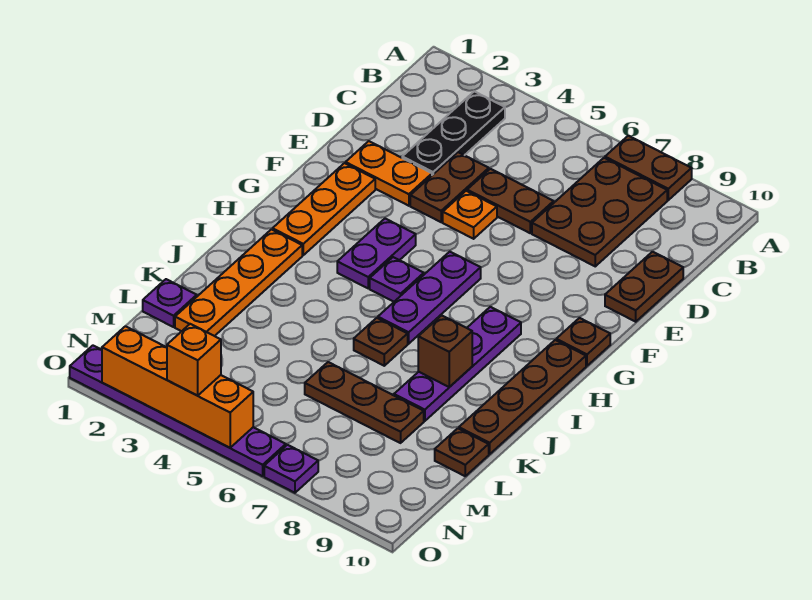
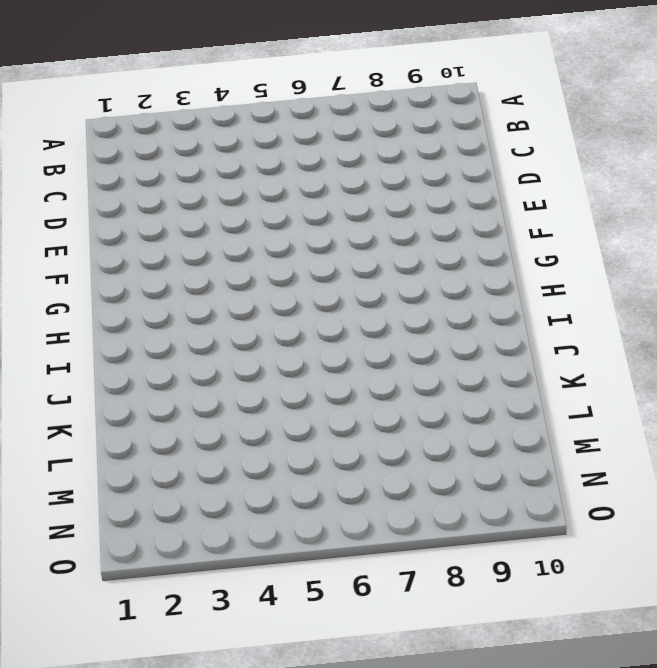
none -> brown plate A7:A8 level 1
none -> black plate B3:D3 level 1
none -> brown plate B7:D8 level 1

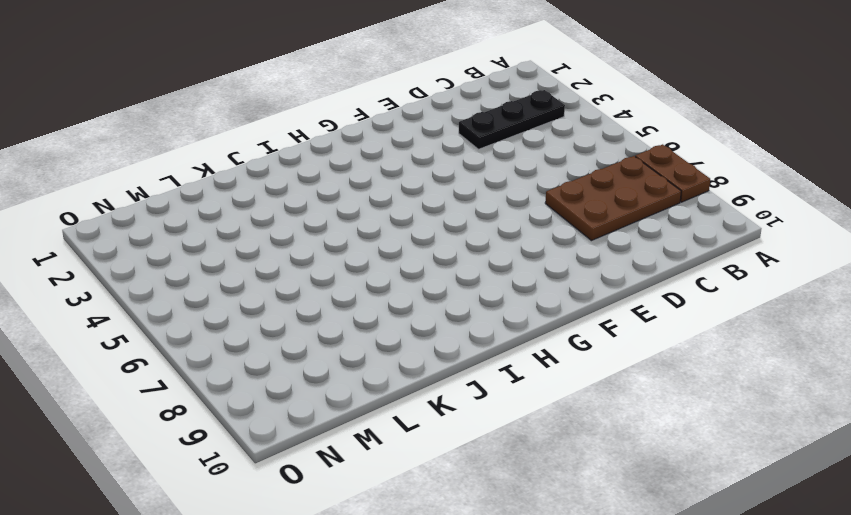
none -> brown plate D4:E4 level 1
none -> brown plate D5:D6 level 1
none -> brown plate D10:E10 level 1

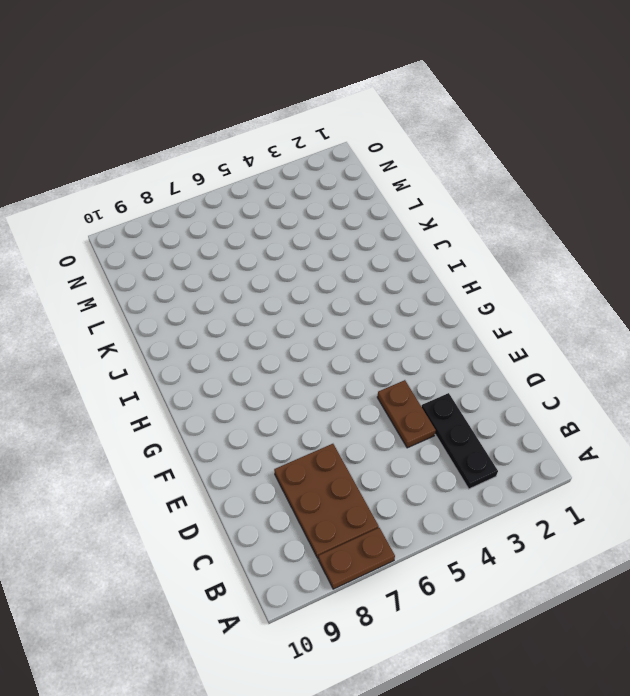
none -> brown plate D5:D6 level 1
none -> brown plate D10:E10 level 1
none -> orange plate E2:E3 level 1

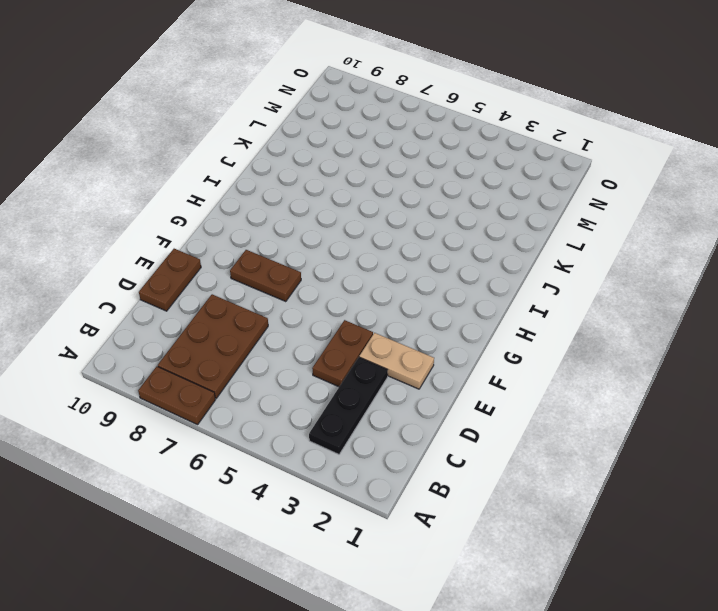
tan plate E2:E3 level 1 -> orange plate E2:E3 level 1
brown plate F7:F8 level 1 -> brown plate D5:D6 level 1
none -> orange plate E5 level 1
none -> orange plate F2:H2 level 1
none -> purple plate G4:H4 level 1

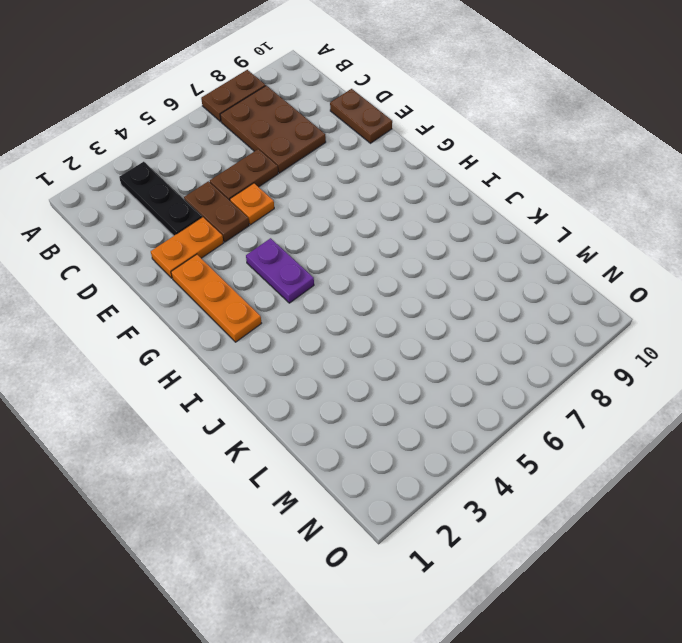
none -> purple plate G6:I6 level 1
none -> brown plate G10 level 1
none -> purple plate H5 level 1

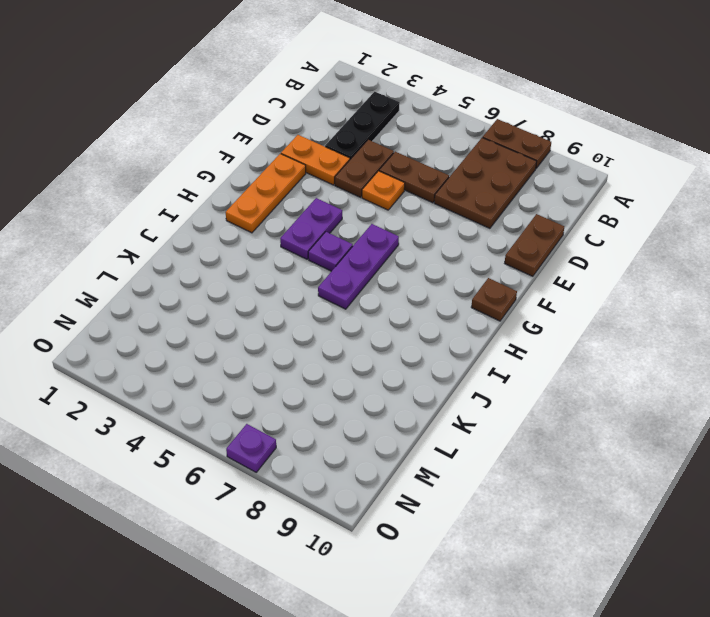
none -> purple plate H8:K8 level 1
none -> brown plate H10:K10 level 1
none -> orange plate I2:L2 level 1

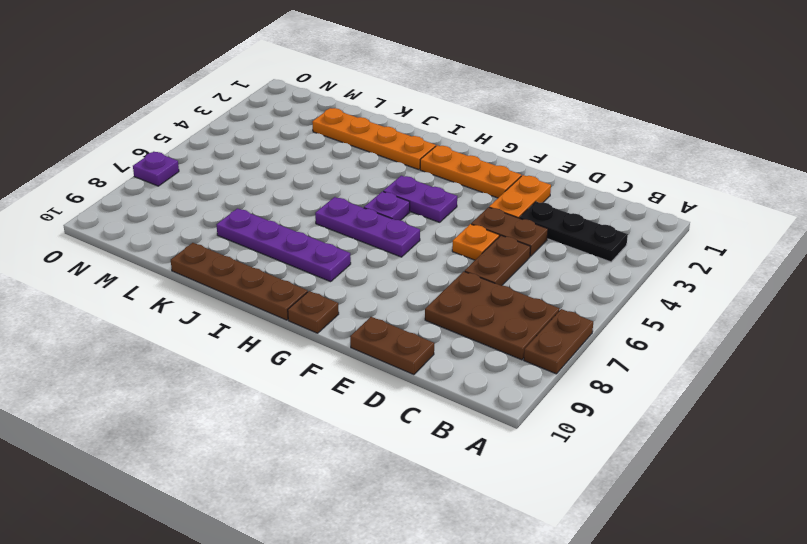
none -> brown plate J6 level 1
none -> purple plate L1 level 1
none -> brown plate L6:L8 level 1

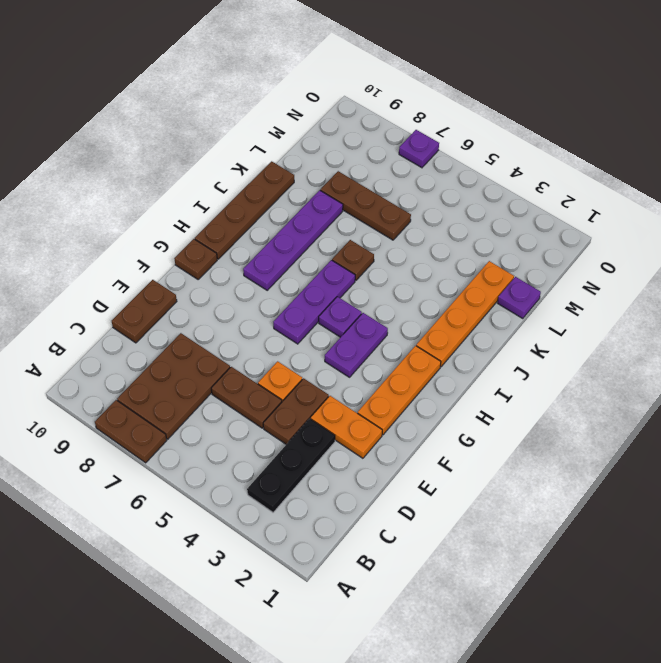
none -> brown plate L10 level 1
none -> purple plate O1:O6 level 1
none -> brown brick J8 level 2

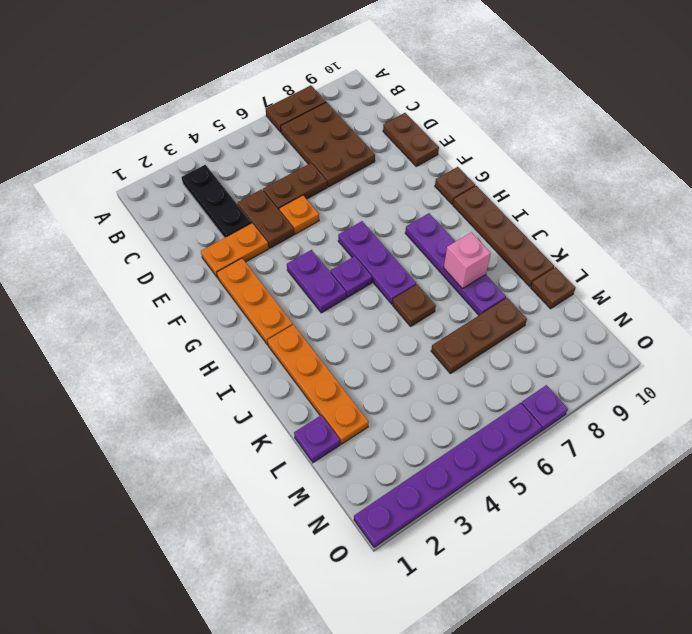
pink brick J8 level 2 -> brown brick J8 level 2
none -> orange brick O2:O5 level 2
none -> orange brick O4 level 3

